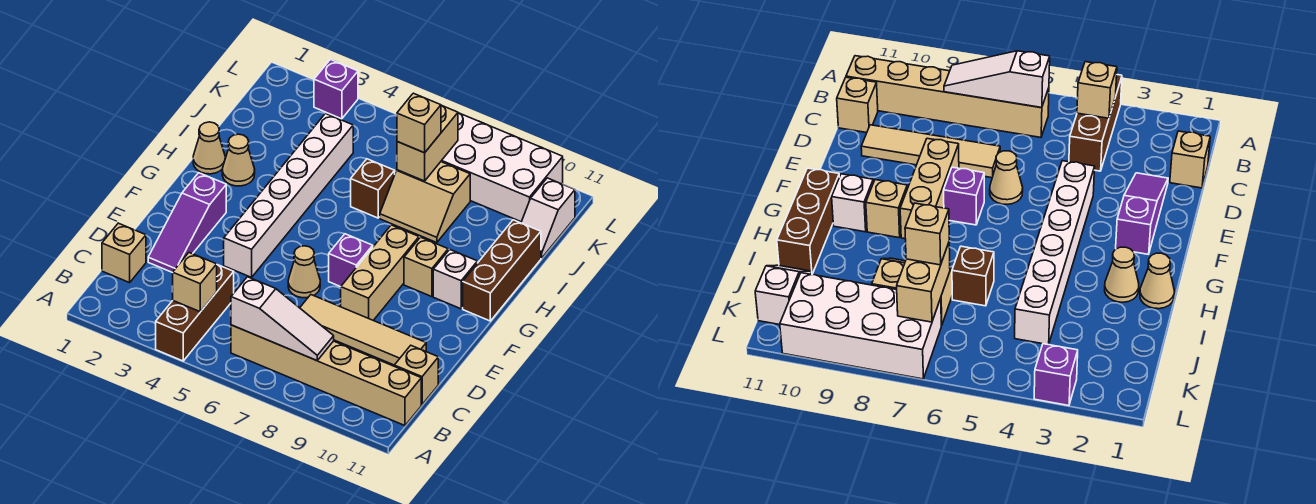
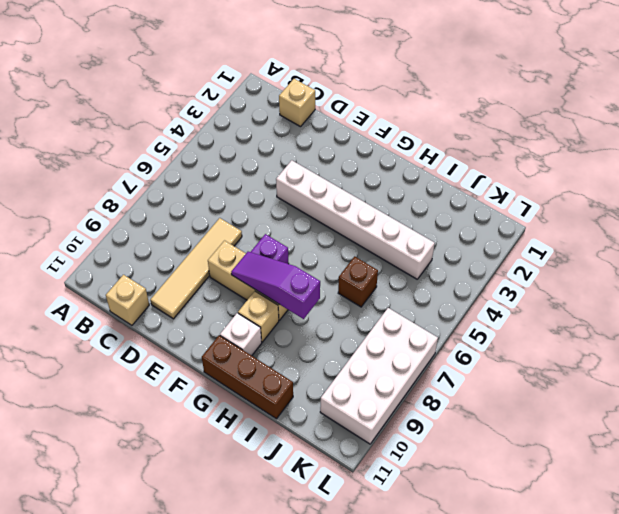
purple slope F8:H8 level 2 top H -> purple slope D2:F2 level 1 top F
none -> brown brick A4:C4 level 1
none -> tan brick B6:B11 level 1
none -> tan cone E6 level 1

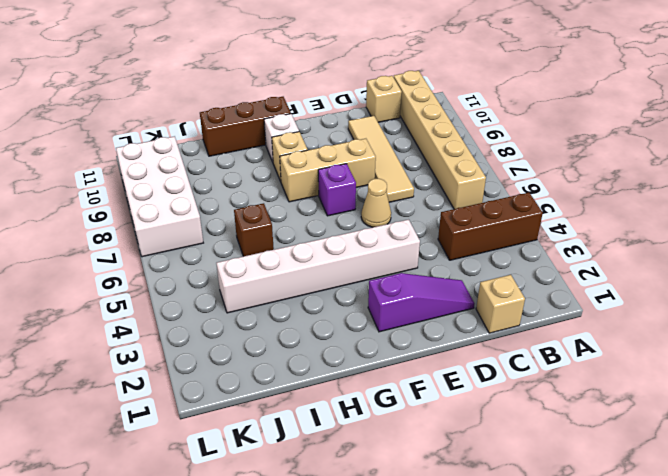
none -> tan cone H1 level 1
none -> tan cone H2 level 1
none -> tan slope I7:J8 level 1 top J

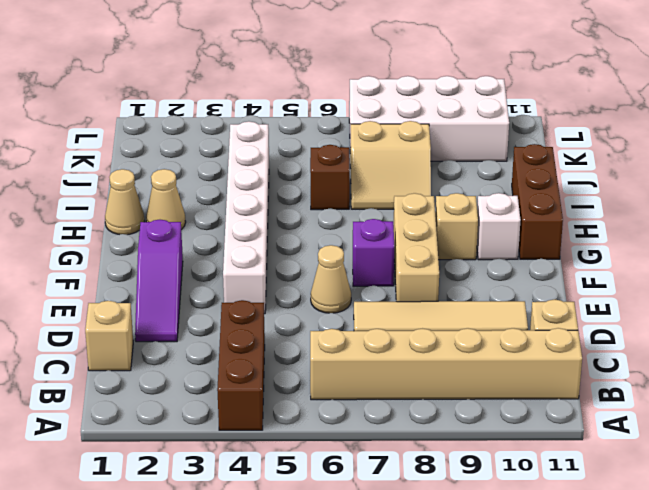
none -> white slope J11:K11 level 1 top K
none -> purple brick L3 level 1
none -> tan brick B4 level 2

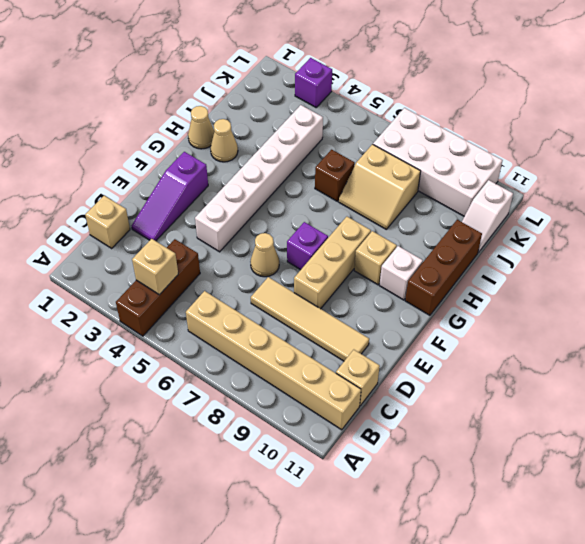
none -> white slope B6:B8 level 2 top 6
none -> tan brick J7:K7 level 2
none -> tan brick J7 level 3

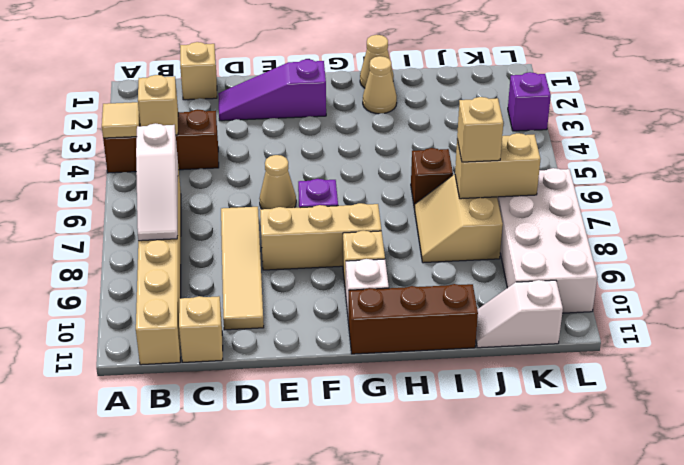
tan tile A4 level 2 -> none
none -> white brick E4:J4 level 1

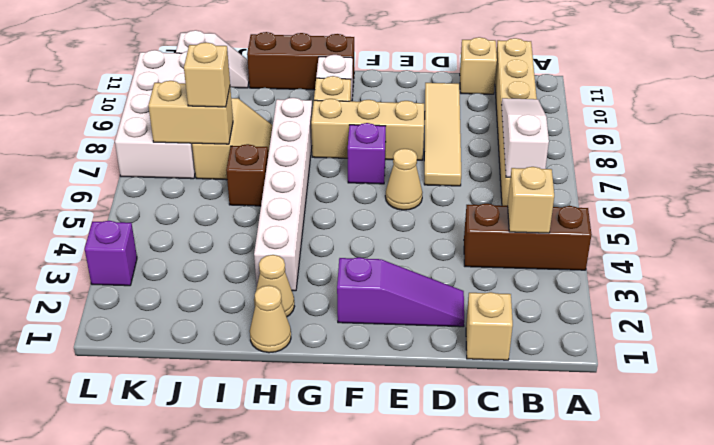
white brick H3:H8 level 1 -> white brick E4:J4 level 1

